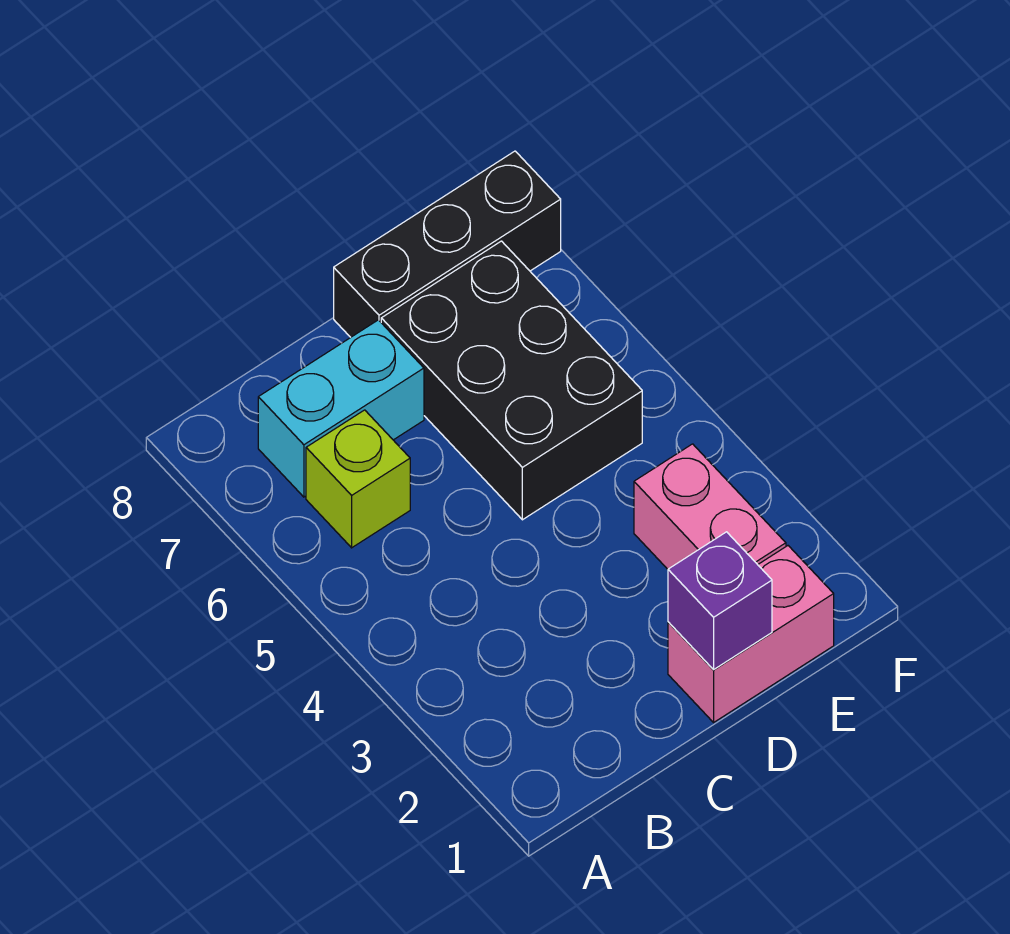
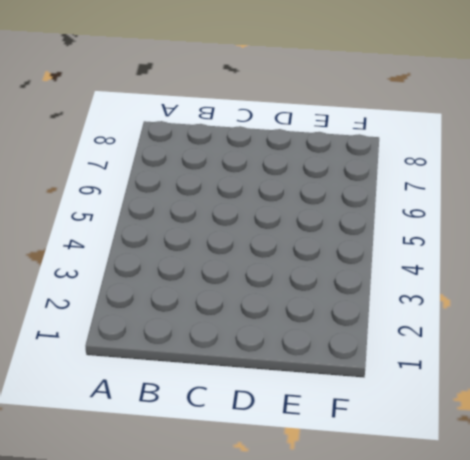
none -> lime brick B6 level 1
none -> cyan brick B7:C7 level 1

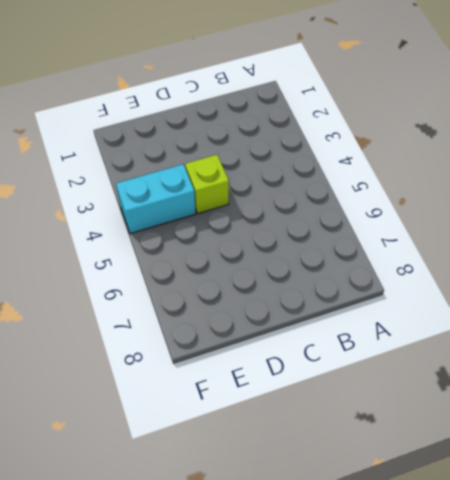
lime brick D4 level 1 -> lime brick B6 level 1
cyan brick E4:F4 level 1 -> cyan brick B7:C7 level 1
none -> pink brick D1:E1 level 1
none -> black brick D5:E7 level 1

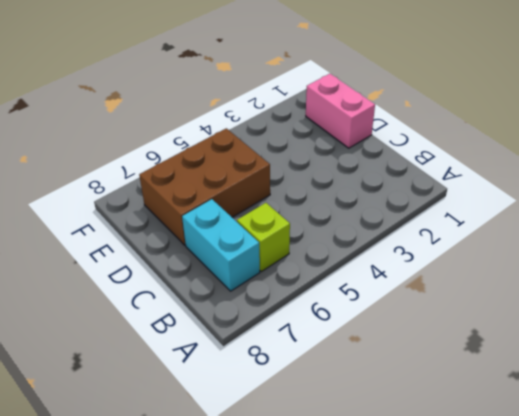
brown brick D5:E7 level 1 -> black brick D5:E7 level 1
none -> black brick D8:F8 level 1
none -> pink brick E2:E3 level 1

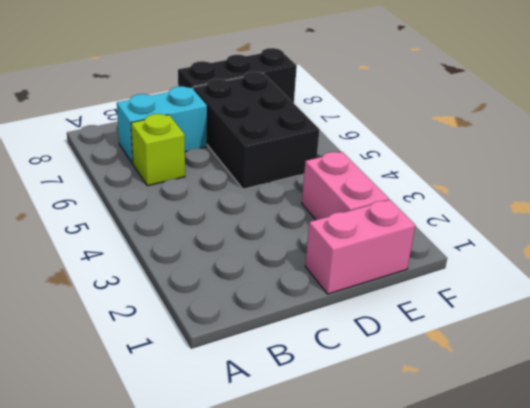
none -> purple brick D1 level 2

